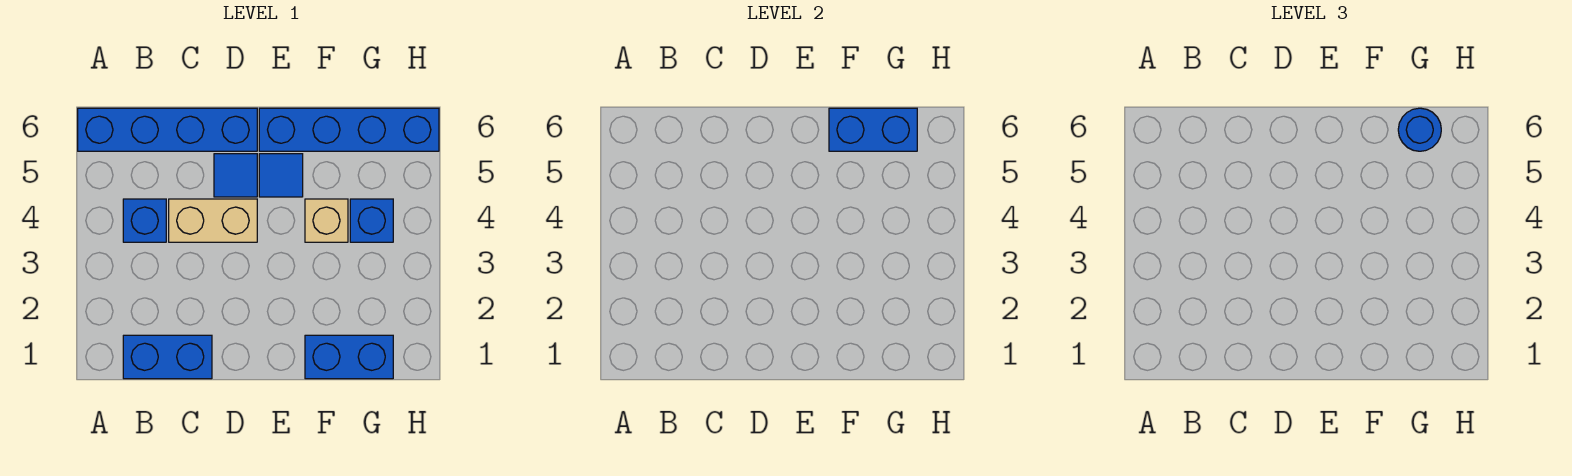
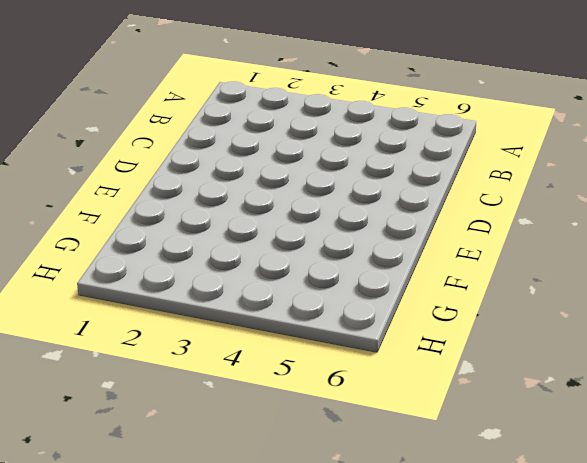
none -> blue brick A6:D6 level 1
none -> blue brick B1:C1 level 1
none -> blue brick B4 level 1

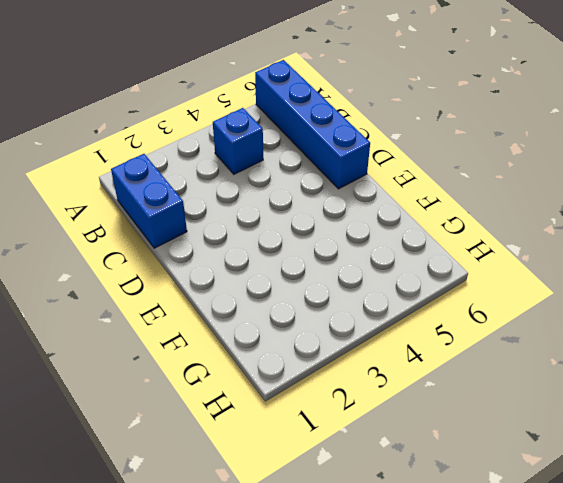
none -> tan brick C4:D4 level 1
none -> blue tile D5 level 1
none -> blue tile E5 level 1

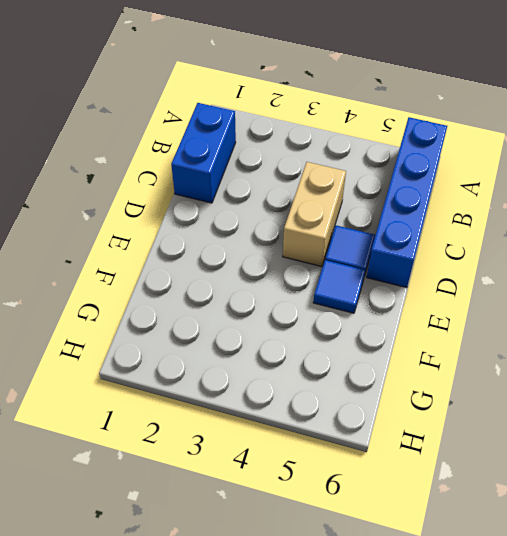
none -> blue brick B4 level 1
none -> blue brick E6:H6 level 1
none -> blue brick F1:G1 level 1

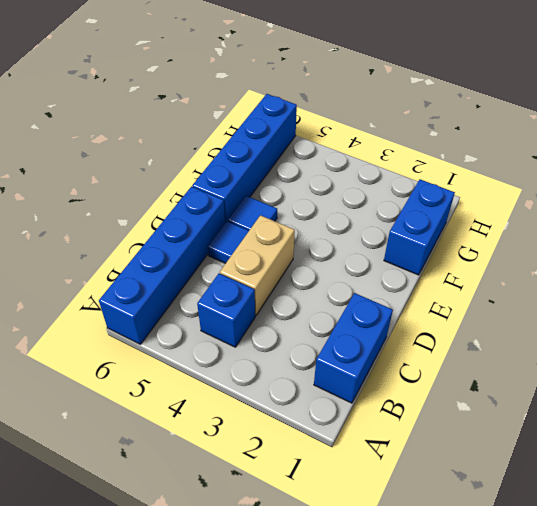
none -> tan brick F4 level 1
none -> blue brick G4 level 1
none -> blue brick F6:G6 level 2

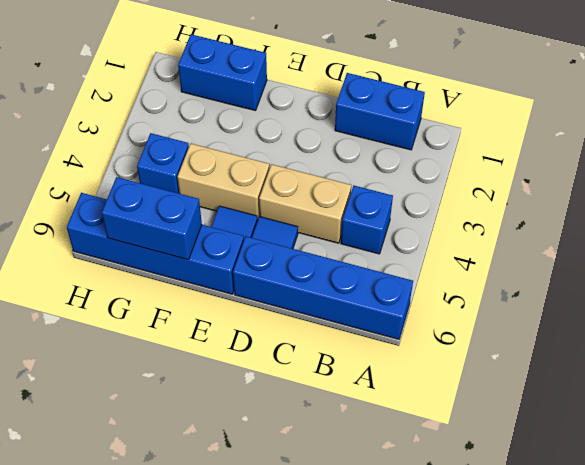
tan brick E4:F4 level 1 -> tan brick F4 level 1
none -> blue round brick G6 level 3

